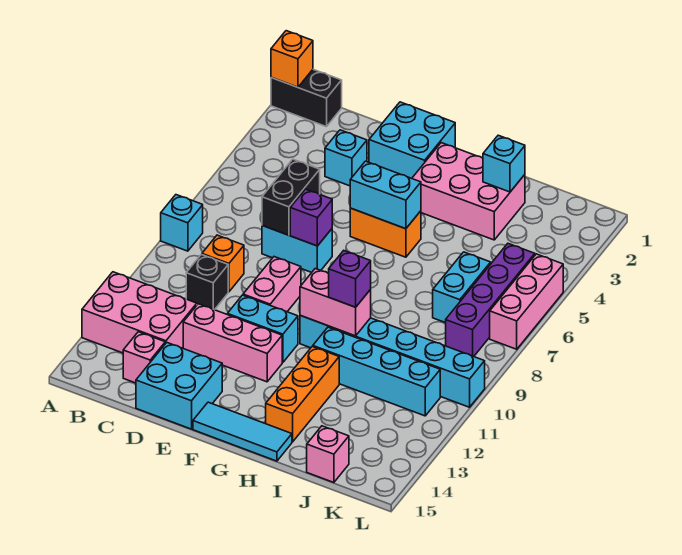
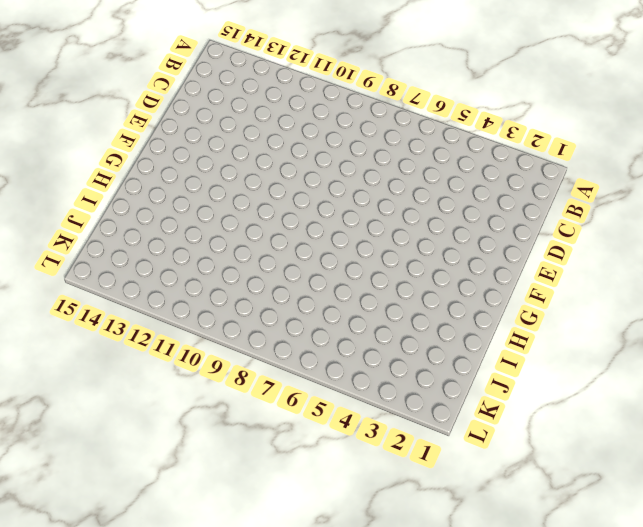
none -> black brick A1:B1 level 1
none -> cyan brick A8 level 1
none -> pink brick A12:C13 level 1
none -> orange brick C9 level 1

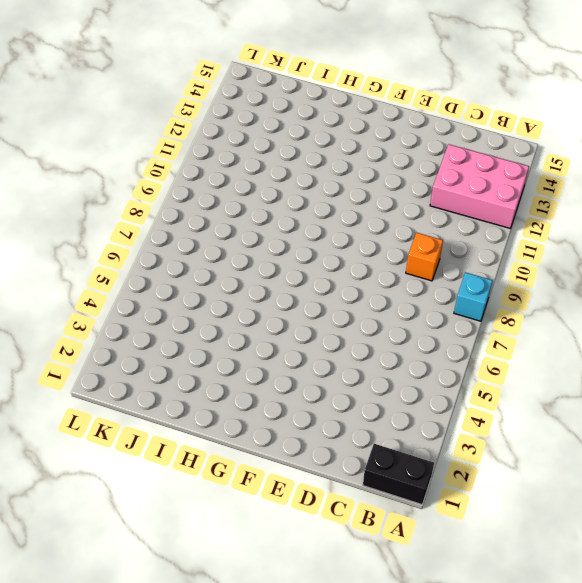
none -> black brick C10 level 1
none -> pink brick C14 level 1
none -> cyan brick D3 level 1
none -> cyan brick D7:E7 level 1

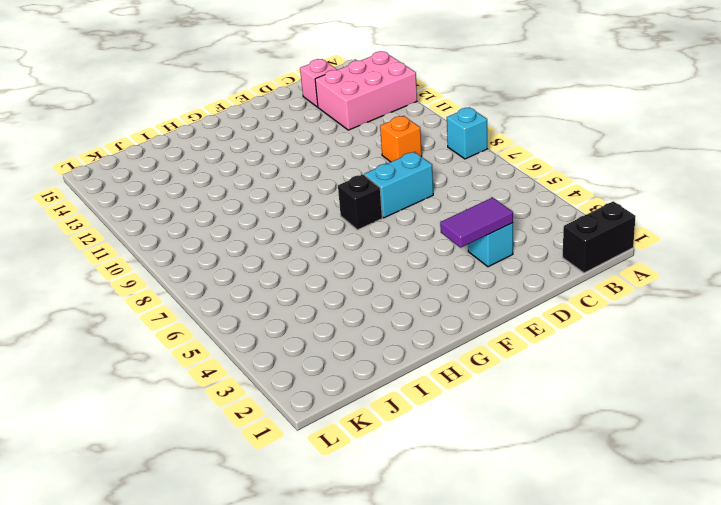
purple tile D3:E3 level 2 -> none
black brick F7 level 1 -> black brick C10 level 1
none -> pink brick D12:F12 level 1
none -> cyan brick D14:E15 level 1
none -> cyan brick E1:F2 level 1
none -> pink brick E9:E10 level 1

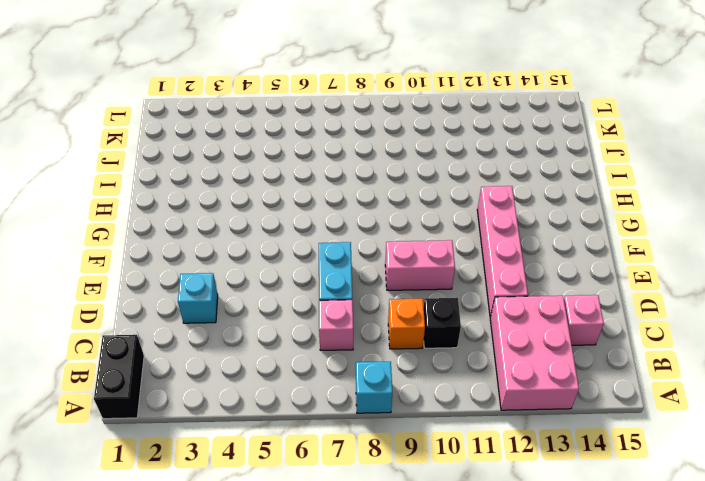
pink brick C7 level 1 -> pink brick J15 level 1
pink brick D12:G12 level 1 -> pink brick D12:F12 level 1
none -> cyan brick D14:E15 level 1
none -> cyan brick E1:F2 level 1
none -> cyan brick E11:F11 level 1
none -> orange brick F5:G5 level 1

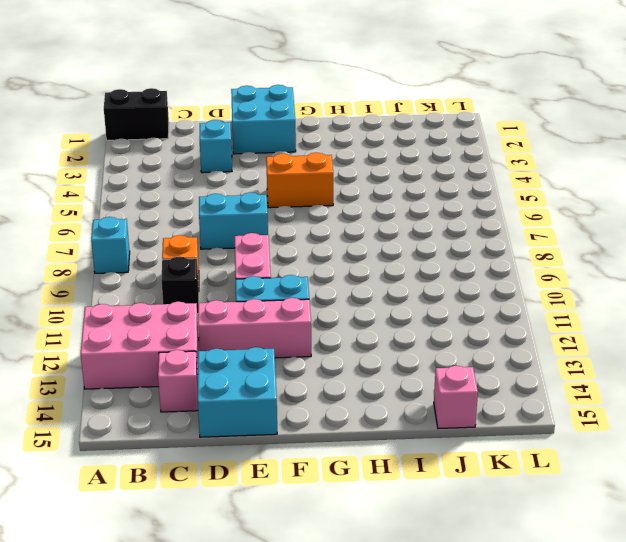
none -> cyan tile F15:H15 level 1
none -> pink brick G2:I3 level 1
none -> cyan brick G10:L10 level 1
none -> cyan brick H11:K11 level 1

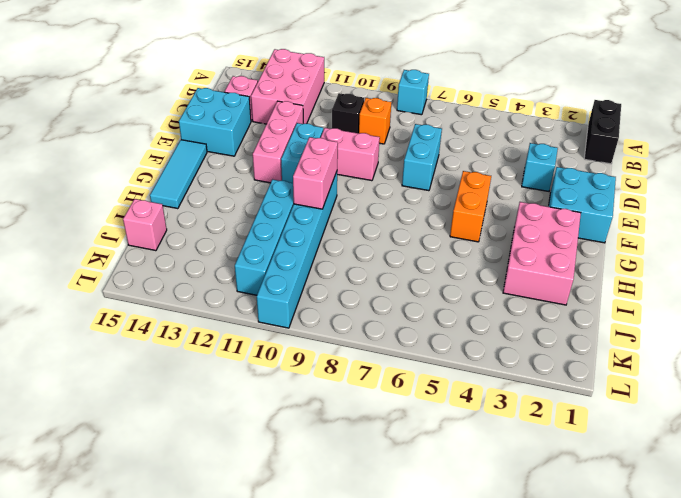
none -> orange brick H12:H14 level 1
none -> cyan brick J6:J7 level 1
none -> purple brick K5:K8 level 1
none -> pink brick L5:L7 level 1

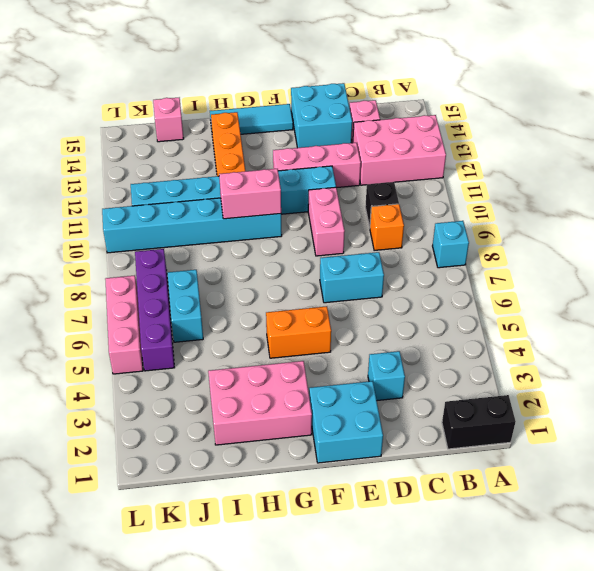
none -> orange brick A1 level 2
none -> black brick D6:D7 level 2
none -> purple brick E7 level 2
none -> cyan brick F5:G5 level 2

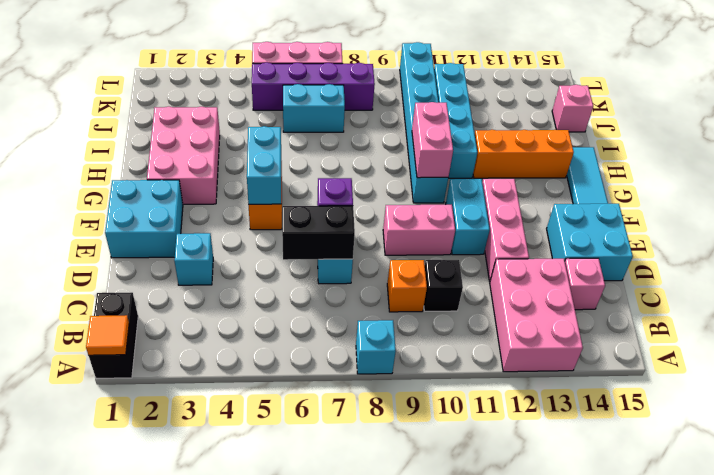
orange tile A1 level 2 -> orange brick A1 level 2
none -> cyan brick I2 level 2
none -> purple brick H10 level 3

